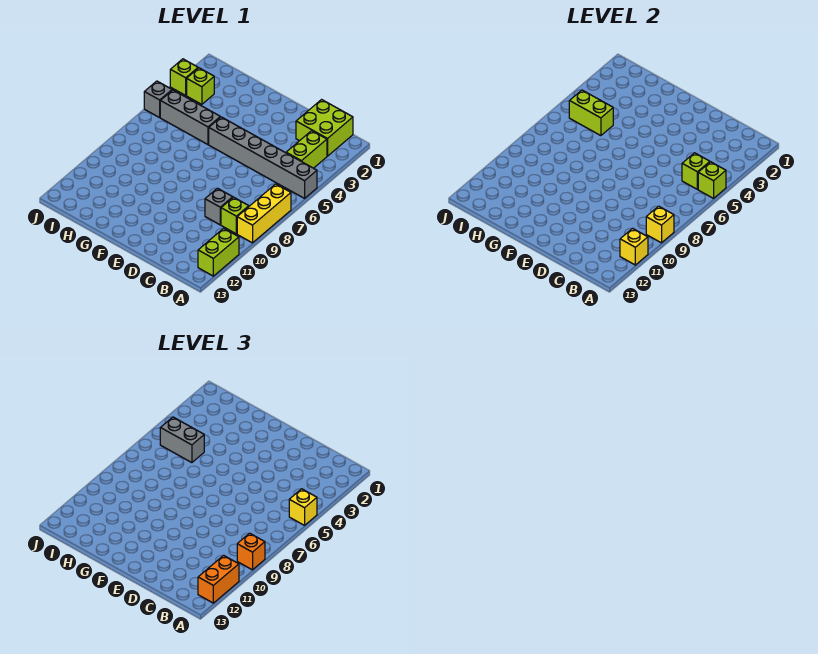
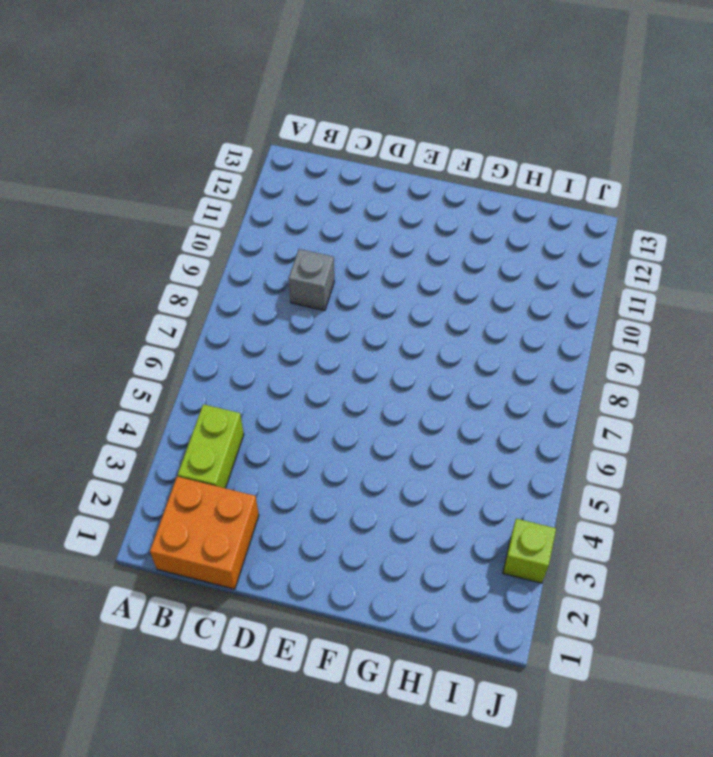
orange brick B1:C2 level 1 -> lime brick B1:C2 level 1
none -> grey brick A5:F5 level 1
none -> yellow brick A7:A9 level 1
none -> lime brick A11:A12 level 1

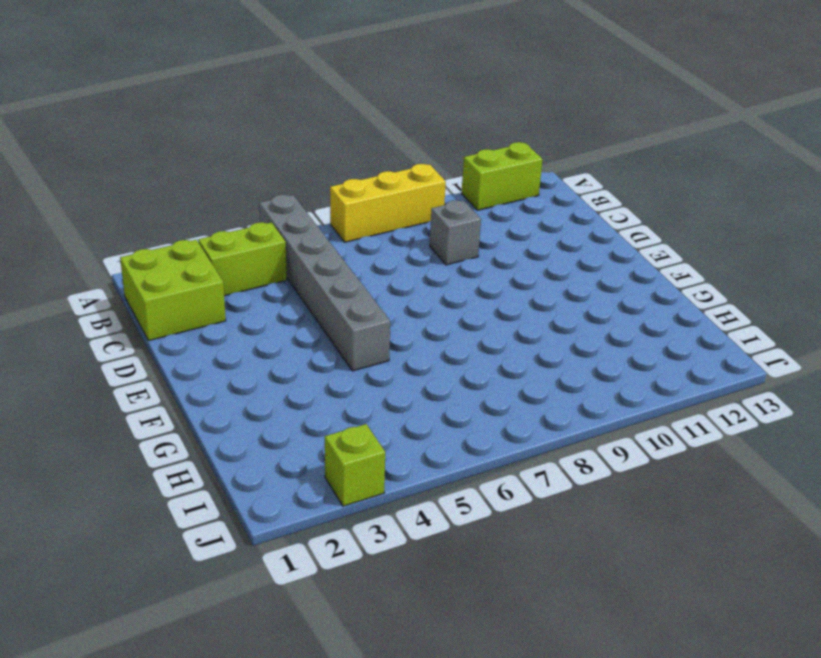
none -> lime brick B9 level 1
none -> grey brick G5:I5 level 1
none -> lime brick I3 level 1

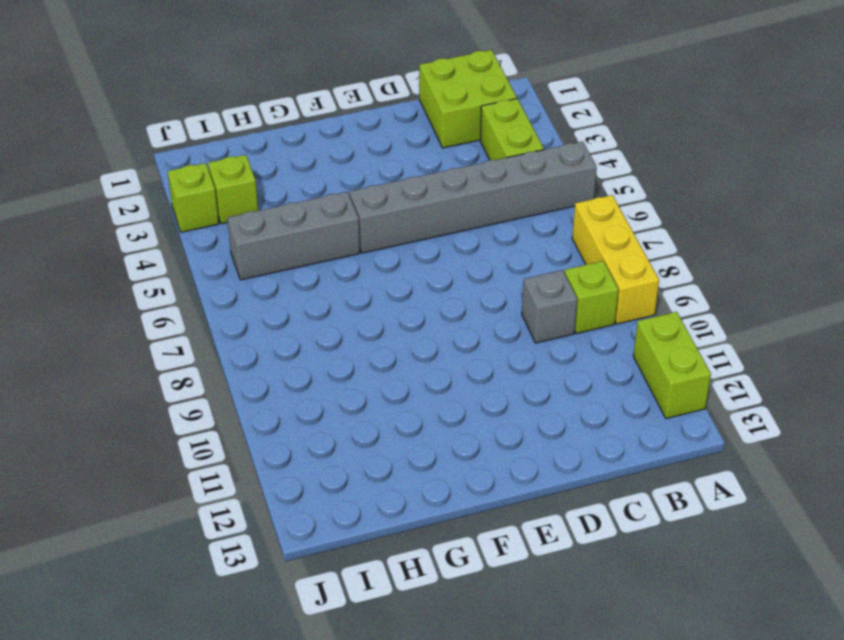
none -> grey brick J5 level 1
none -> lime brick A5 level 2
none -> yellow brick A9 level 2

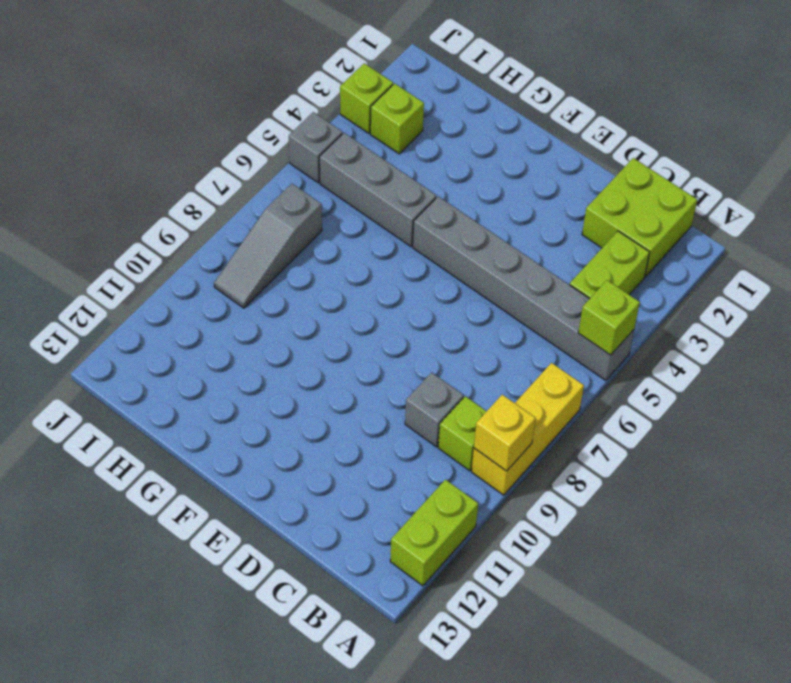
grey slope I7:I9 level 1 top 7 -> none
none -> yellow brick A11 level 2
none -> lime brick B5 level 2
none -> lime brick H5:I5 level 2

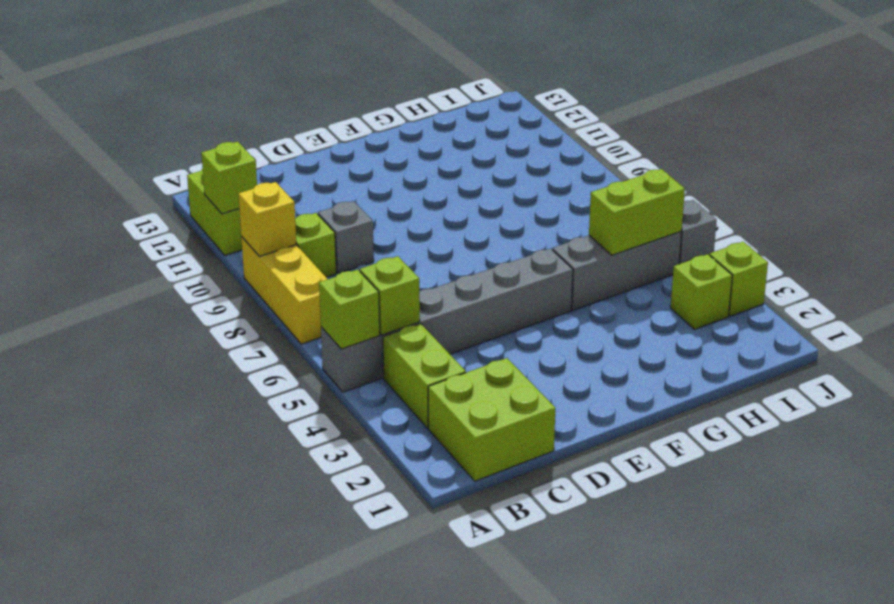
lime brick A11 level 2 -> yellow brick A11 level 2
none -> yellow brick A5 level 3
none -> orange brick A9 level 3
none -> orange brick A11:A12 level 3

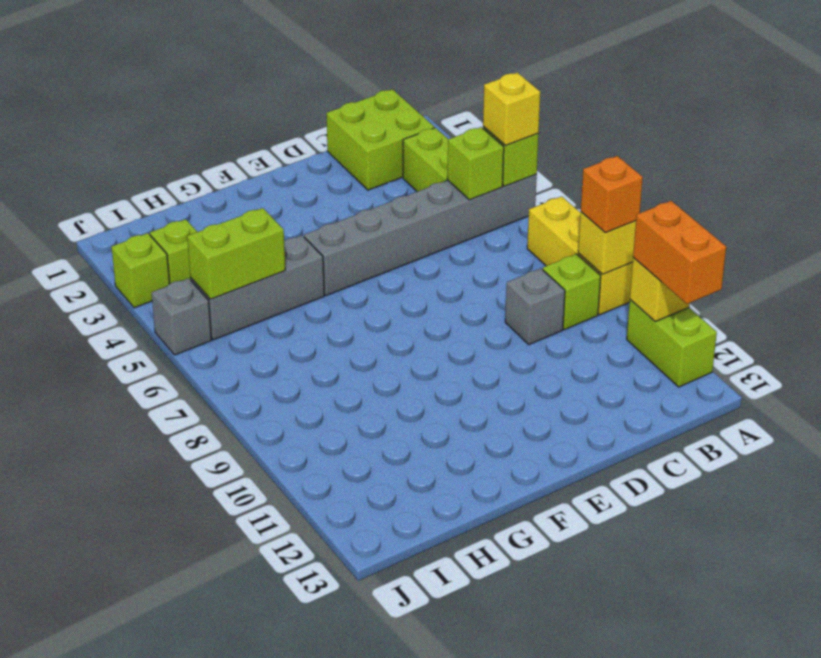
none -> grey brick H5:I5 level 3

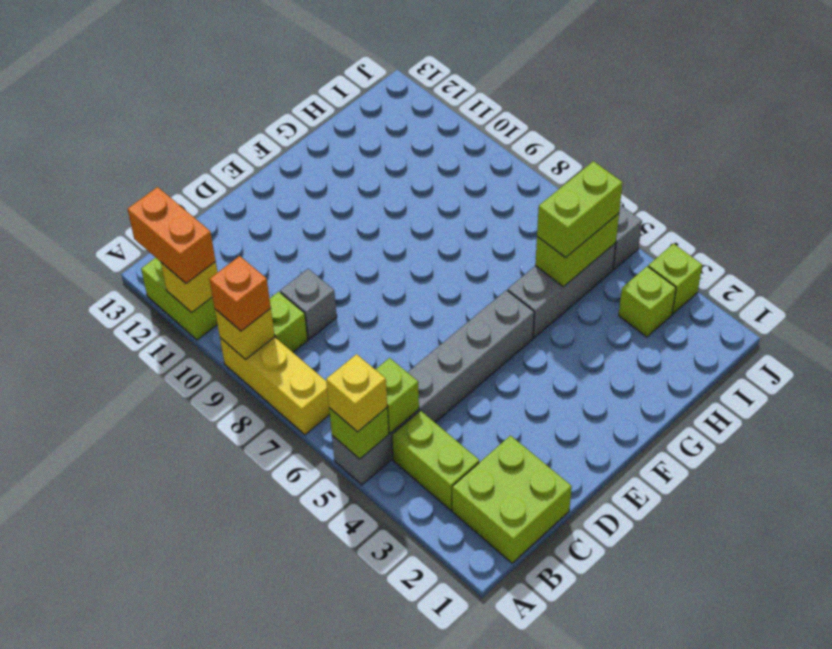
lime brick H5:I5 level 3 -> grey brick H5:I5 level 3

